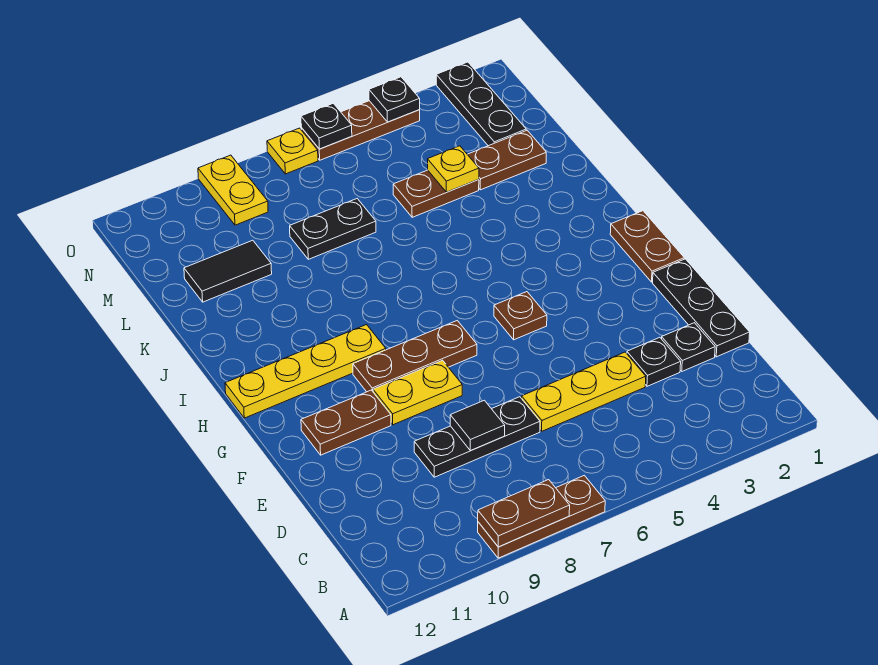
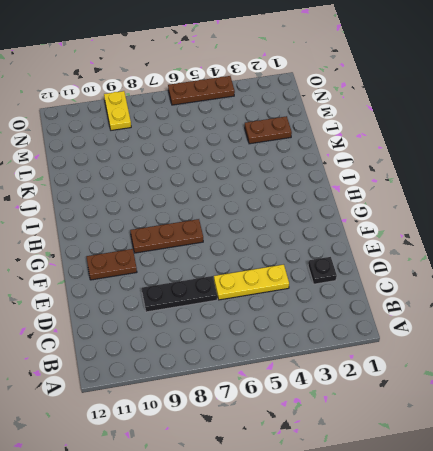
none -> brown plate A7:A9 level 1
none -> black plate D1:F1 level 1
none -> black plate D3 level 1

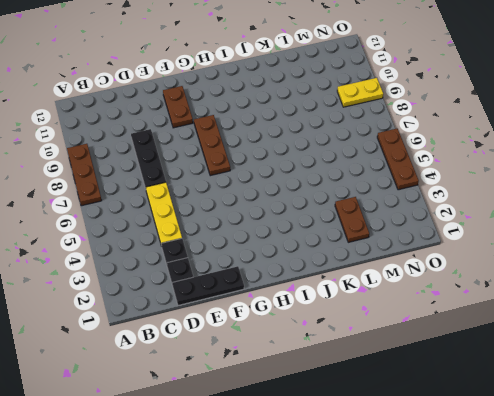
none -> yellow plate F8:F9 level 1
none -> brown plate G1:H1 level 1
none -> brown plate G5 level 1

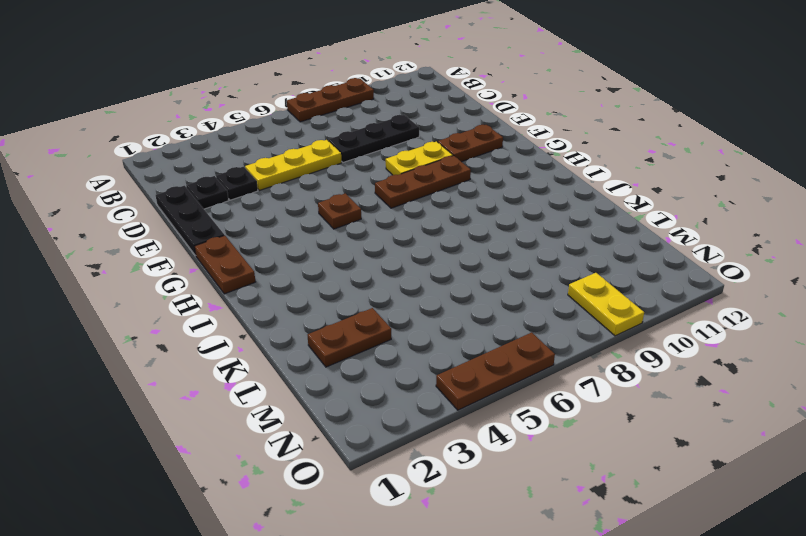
none -> yellow plate H9:H12 level 1
none -> brown plate L4:L5 level 1
none -> black plate L7:L8 level 1

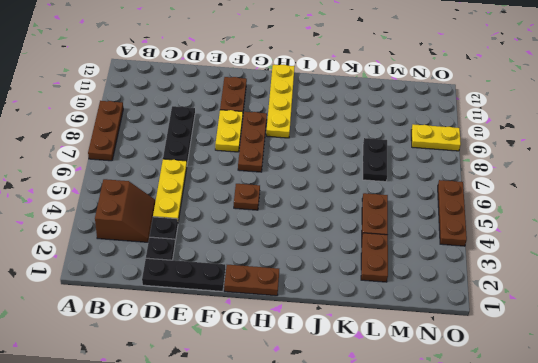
brown slope B3:C4 level 1 top B -> none
none -> black tile L10:L11 level 1
none -> black plate M2:O2 level 1
none -> yellow plate O7 level 1

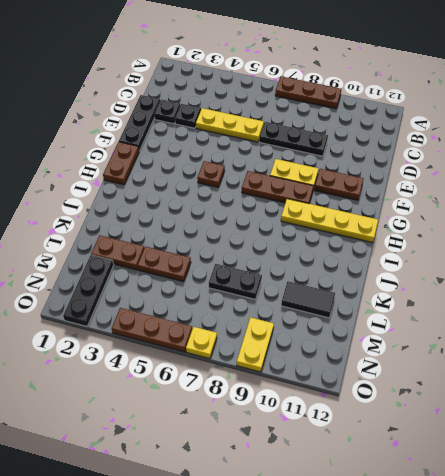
none -> brown plate A8:A9 level 2
none -> black tile D8 level 2
none -> yellow plate L4 level 2

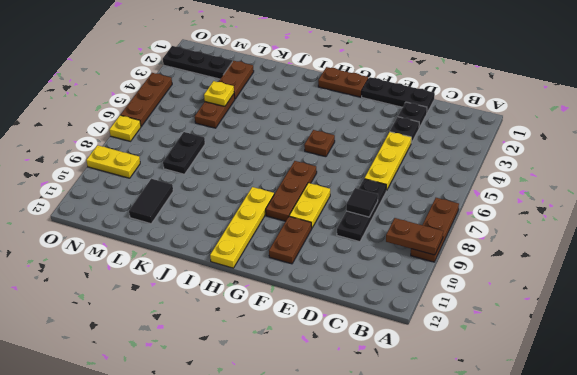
brown plate A9:B9 level 2 -> brown plate A8:A9 level 2
none -> black plate O4 level 2
none -> black plate O6 level 2

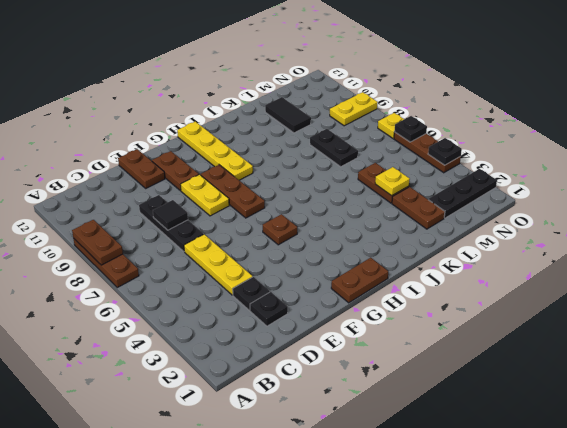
brown plate E11:E12 level 1 -> none
none -> black plate D1:F1 level 1

